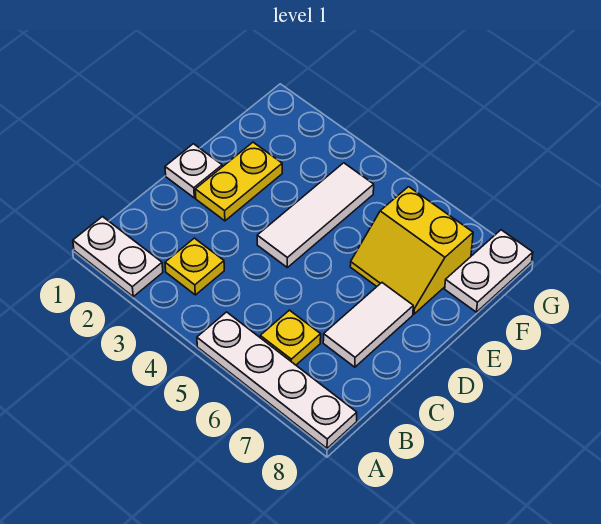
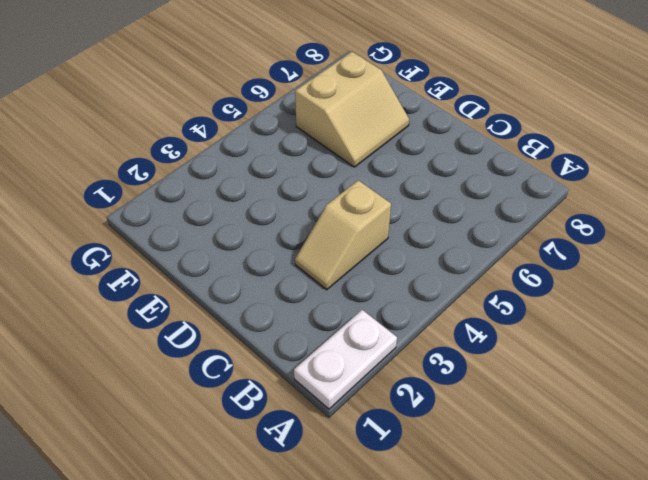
tan slope C3:C4 level 1 top 4 -> none
tan slope E6:F7 level 1 top F -> yellow slope E6:F7 level 1 top F
none -> white plate A5:A8 level 1
none -> yellow plate B3 level 1

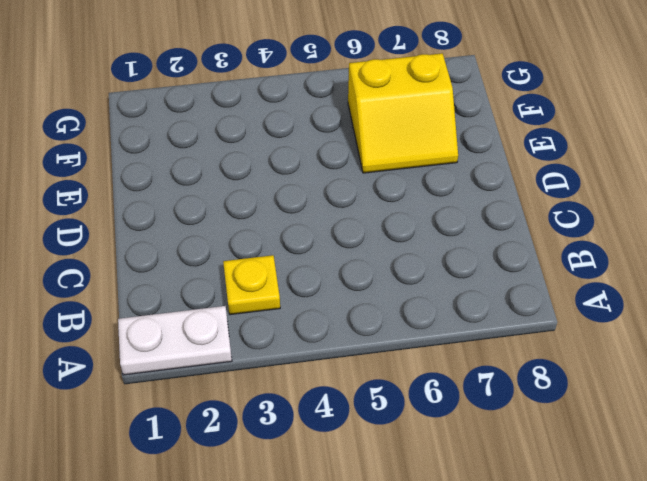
none -> white plate A5:A8 level 1
none -> yellow plate B6 level 1

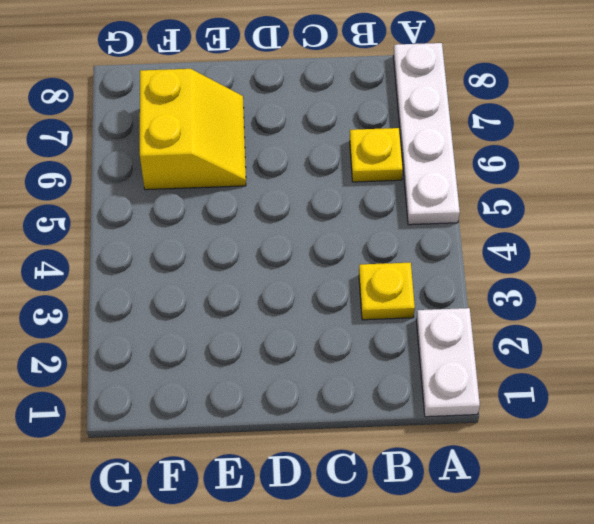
none -> white tile C7:D7 level 1
none -> white plate D1 level 1

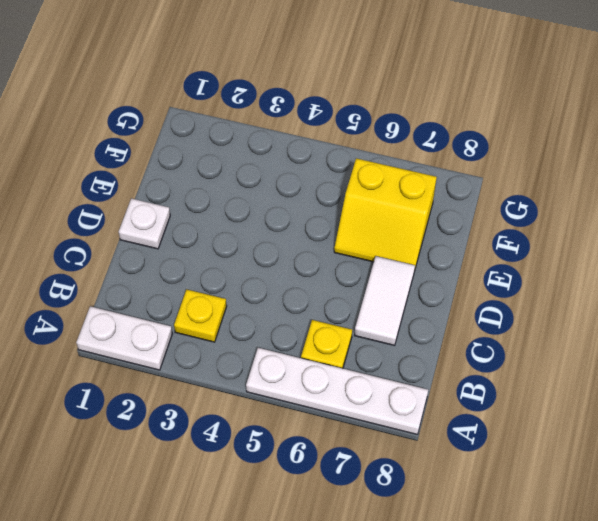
none -> yellow plate D2:E2 level 1
none -> white tile D4:F4 level 1

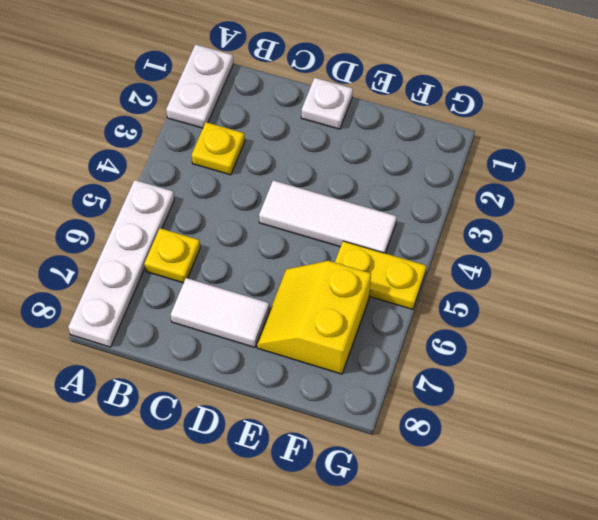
yellow plate F5:G5 level 1 -> yellow plate D2:E2 level 1
none -> white plate F8:G8 level 1

